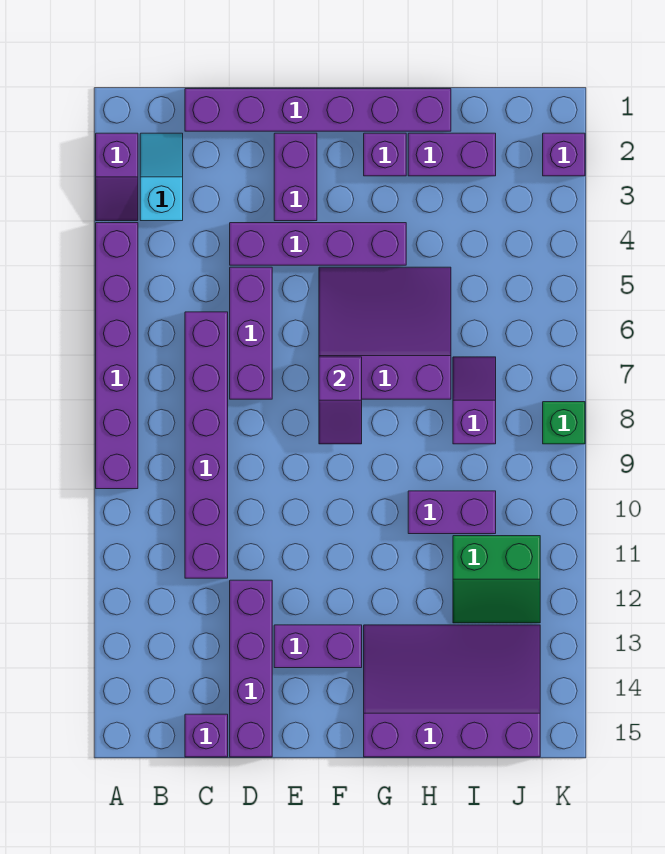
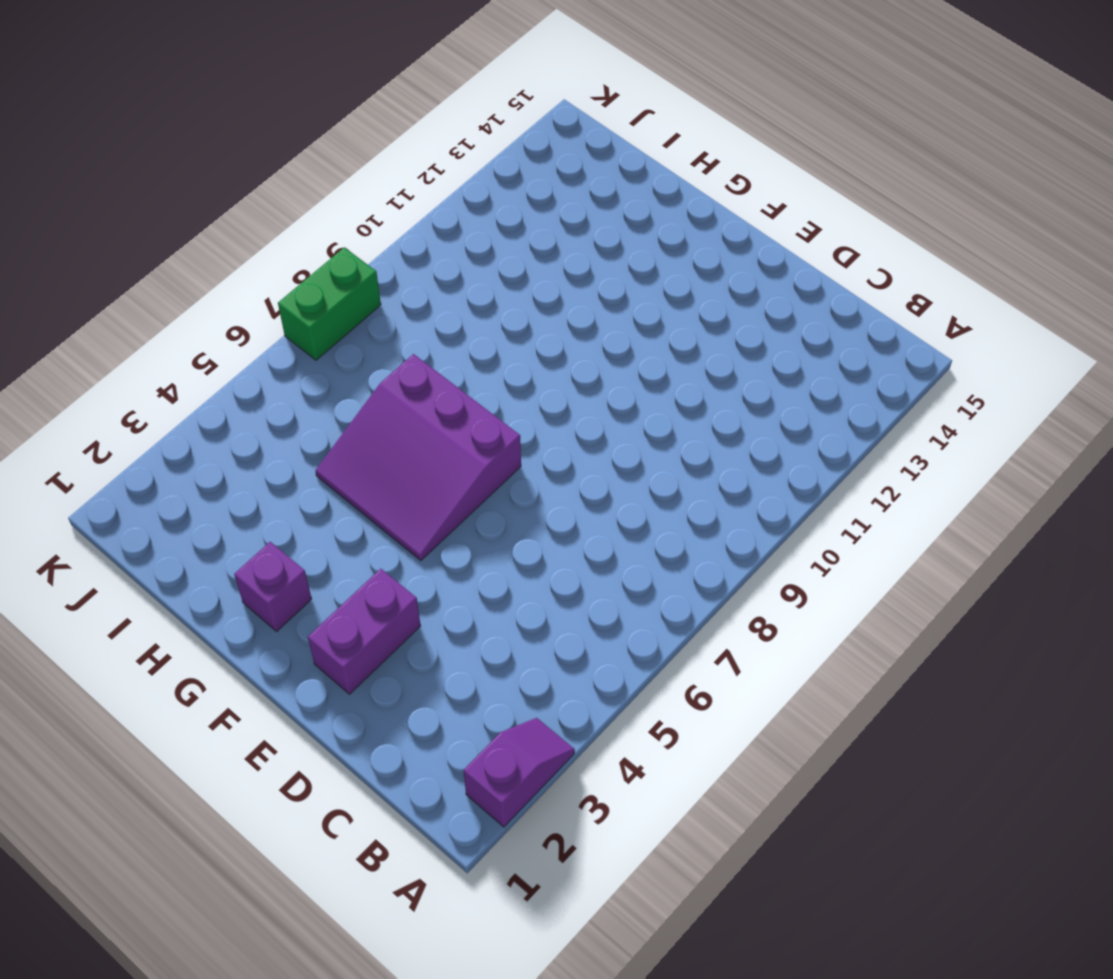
green brick K7:K8 level 1 -> green brick K8 level 1
none -> purple brick A4:A9 level 1
none -> cyan slope B2:B3 level 1 top 3
none -> purple brick C1:H1 level 1

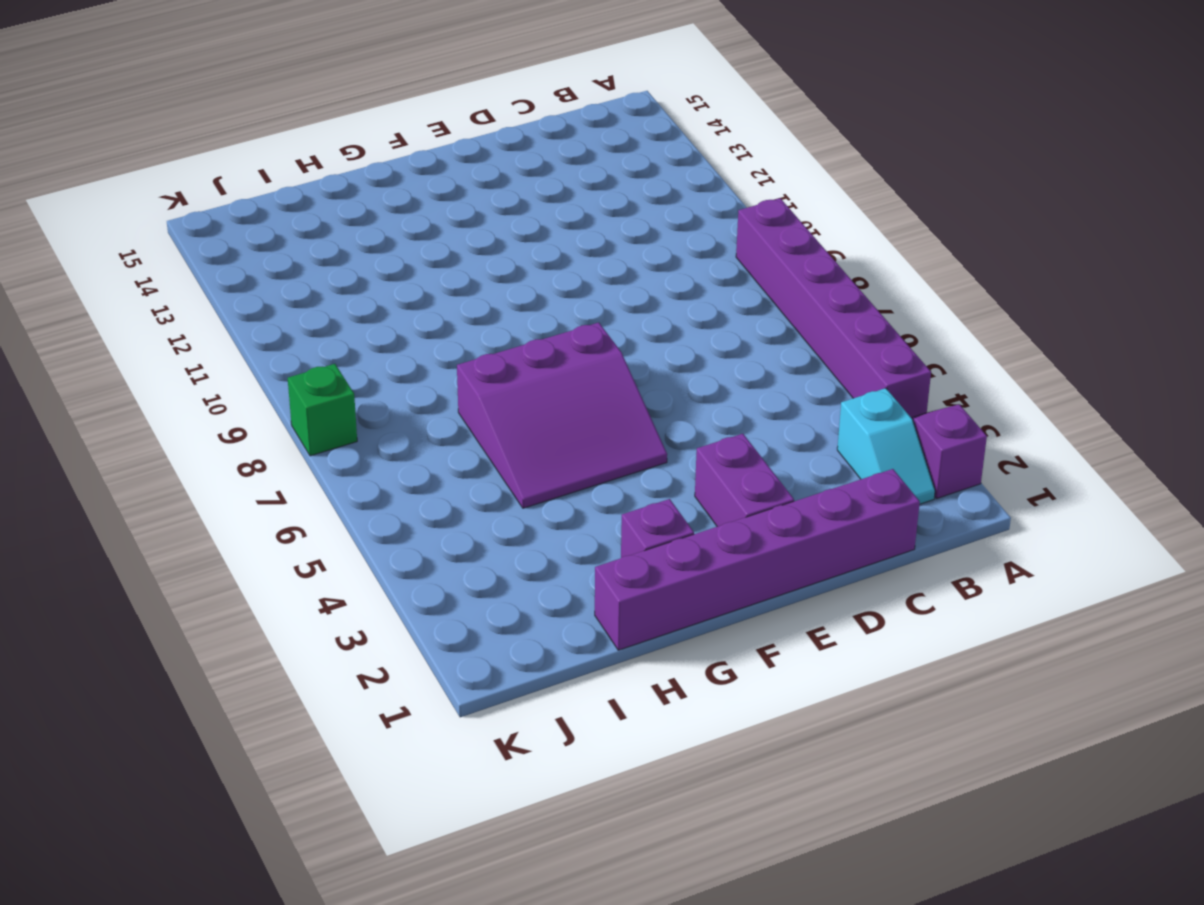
none -> purple brick C6:C11 level 1
none -> purple brick C15 level 1
none -> purple brick D4:G4 level 1

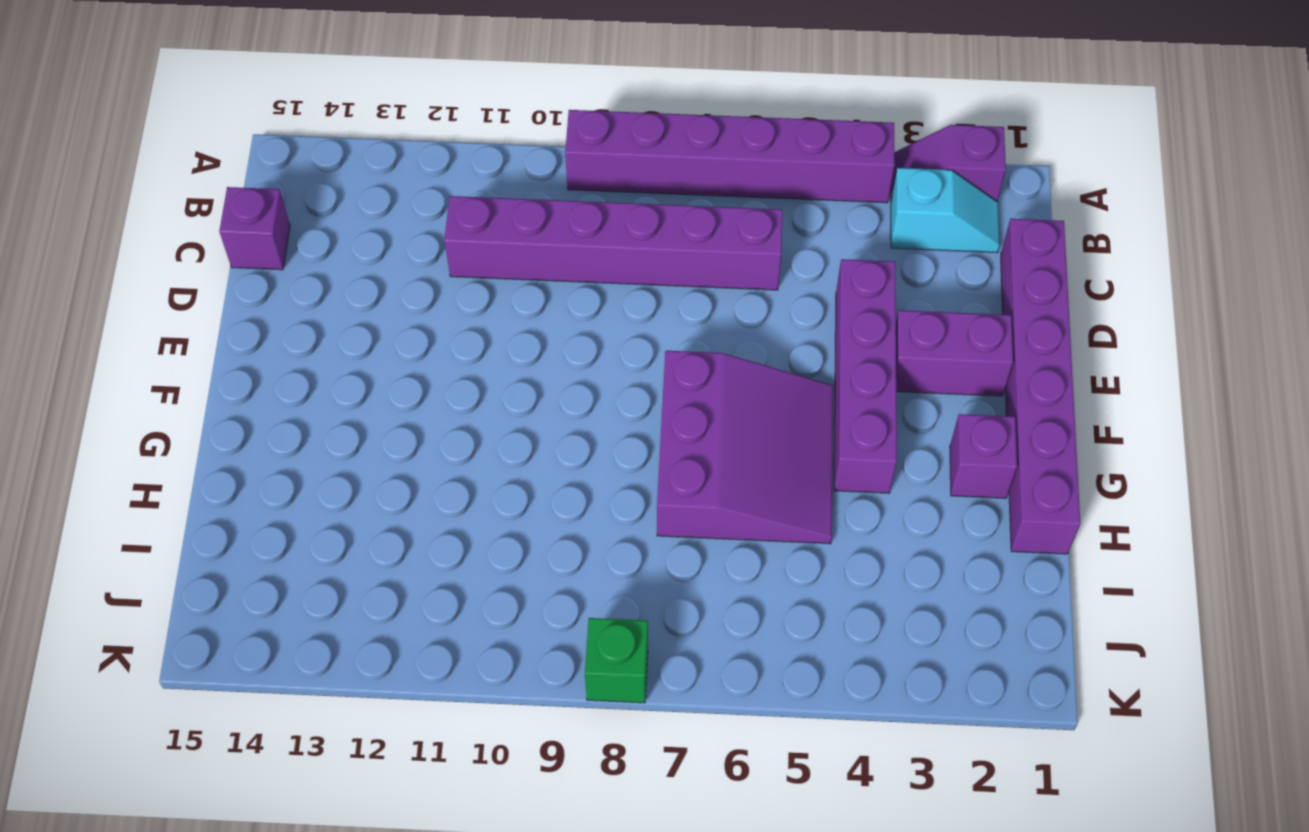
none -> purple brick D5:D7 level 1
none -> purple brick D12:D15 level 1
none -> purple brick E13:F13 level 1

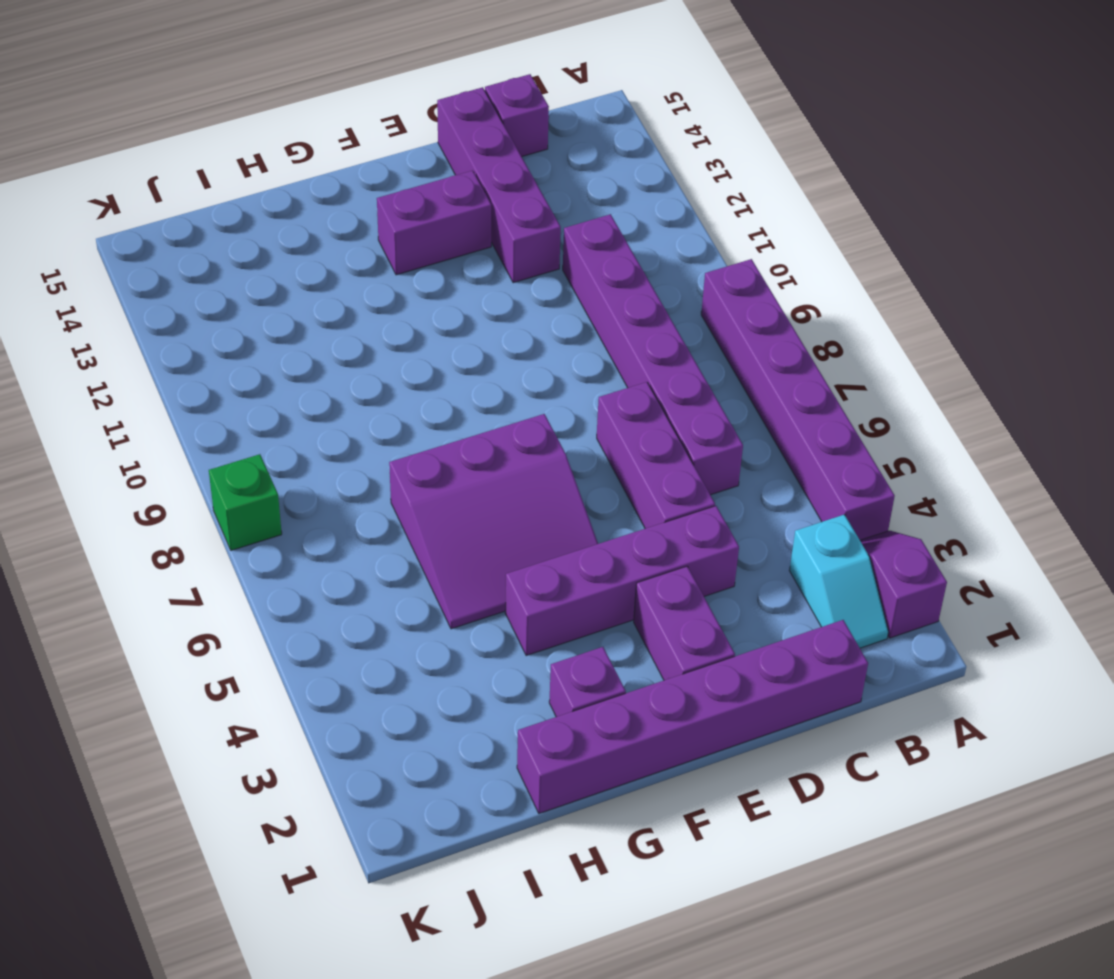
none -> purple slope G13:J15 level 1 top 15
none -> purple brick H2:I2 level 1
none -> purple brick H10:I10 level 1

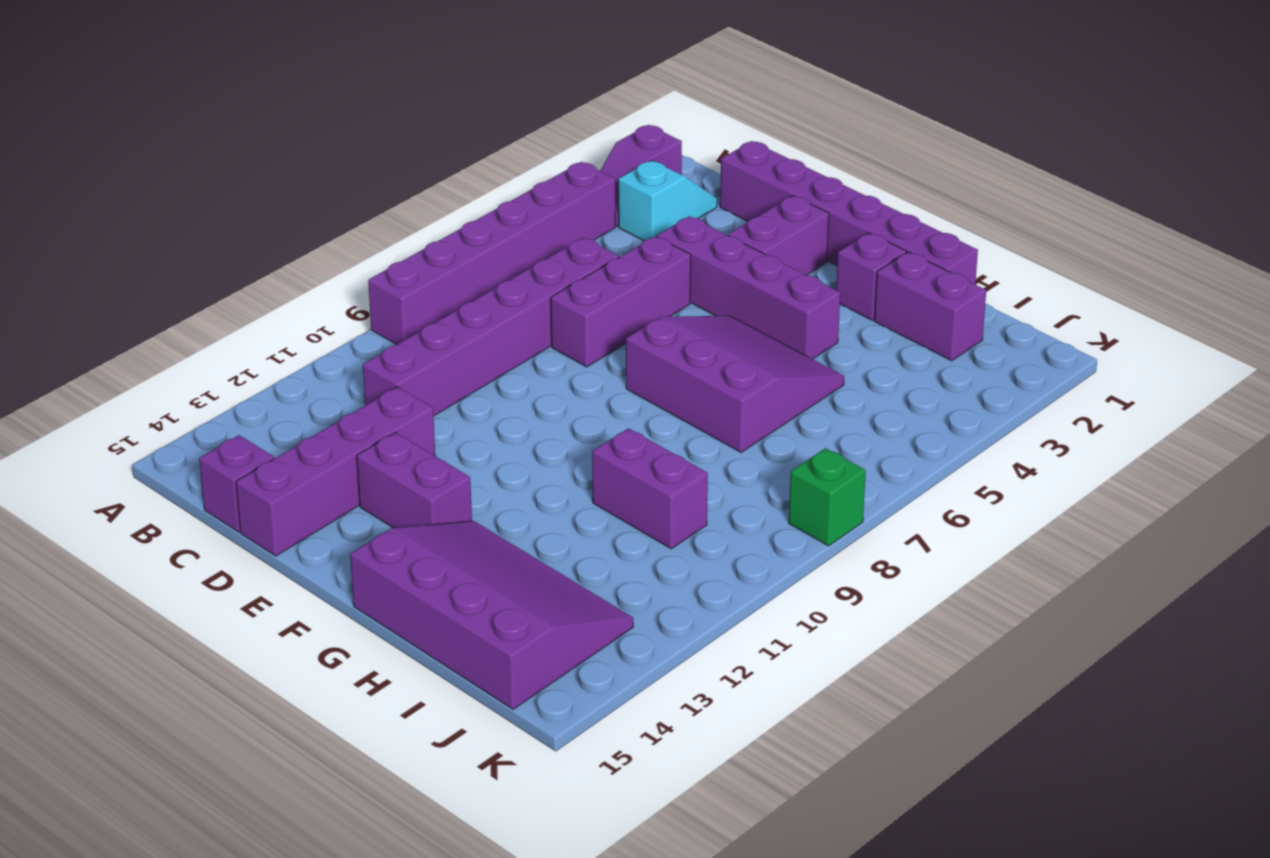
none -> purple slope I7:I8 level 1 top 8
none -> green slope I11:J12 level 1 top 11
none -> purple brick K2 level 1

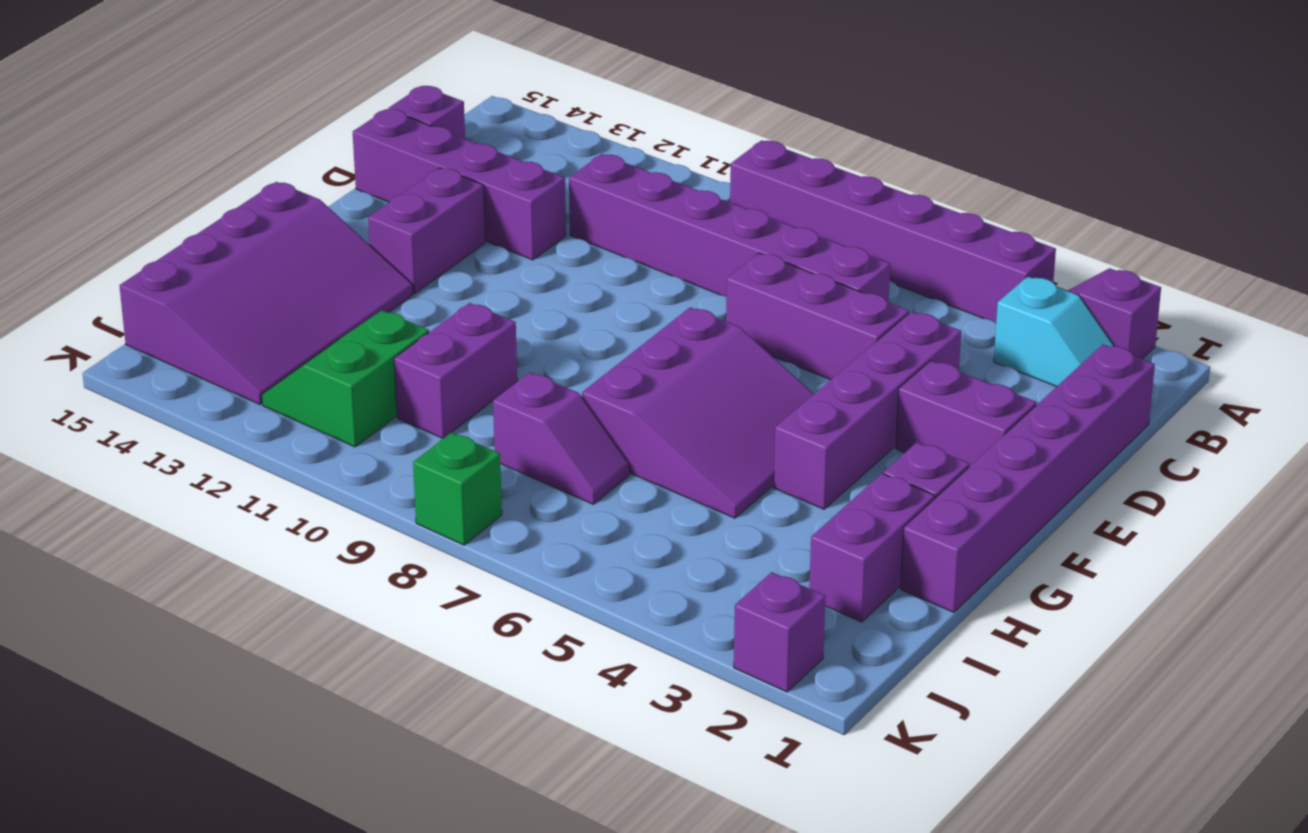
none -> purple slope F7:F8 level 2 top 7

